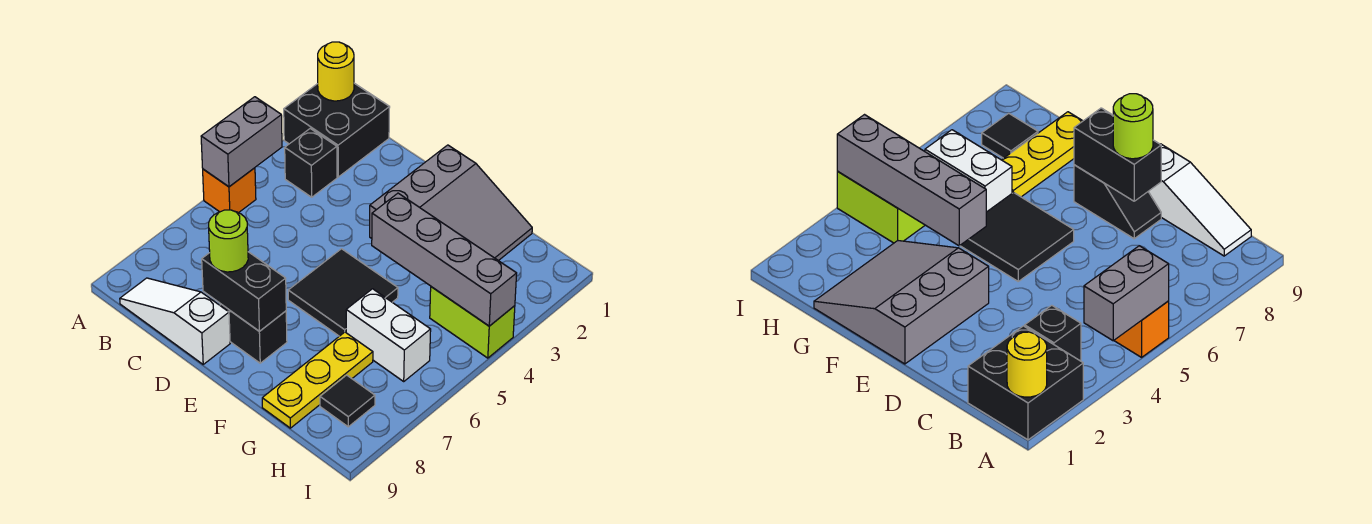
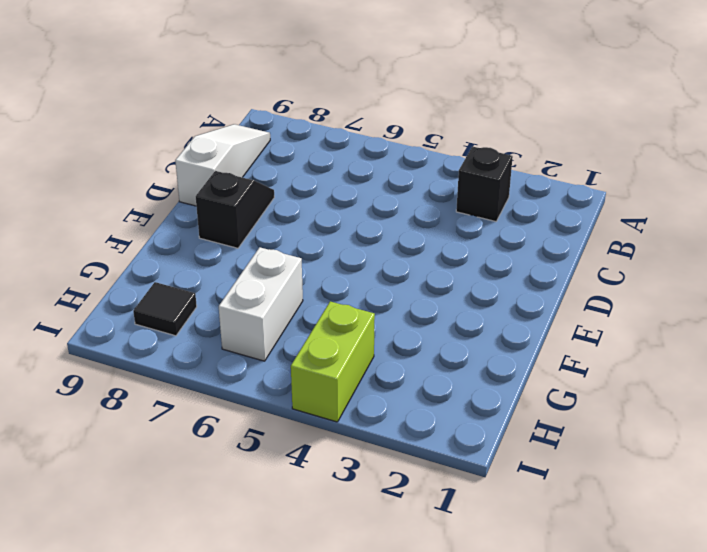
none -> black brick A1:B2 level 1
none -> orange brick A5 level 1
none -> grey slope E1:G3 level 1 top E

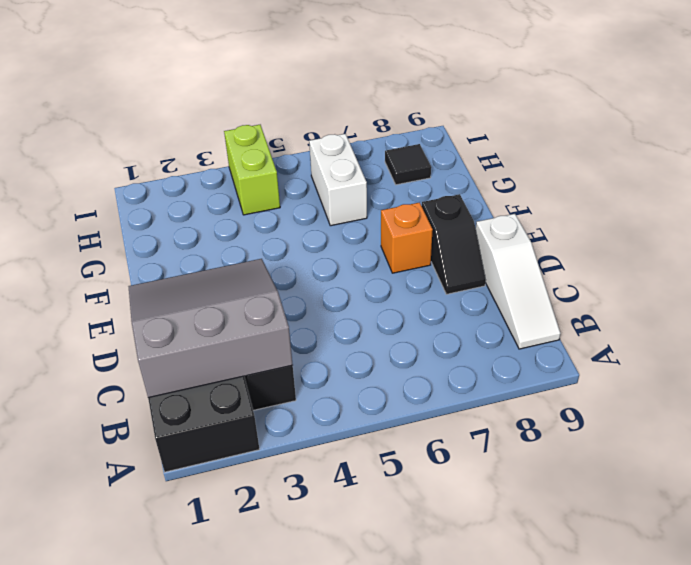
grey slope B1:D3 level 2 top B -> grey slope E1:G3 level 1 top E
orange brick E7 level 1 -> orange brick A5 level 1
none -> black tile E5:F6 level 1
none -> yellow plate G7:G9 level 1
none -> yellow round brick A1 level 2

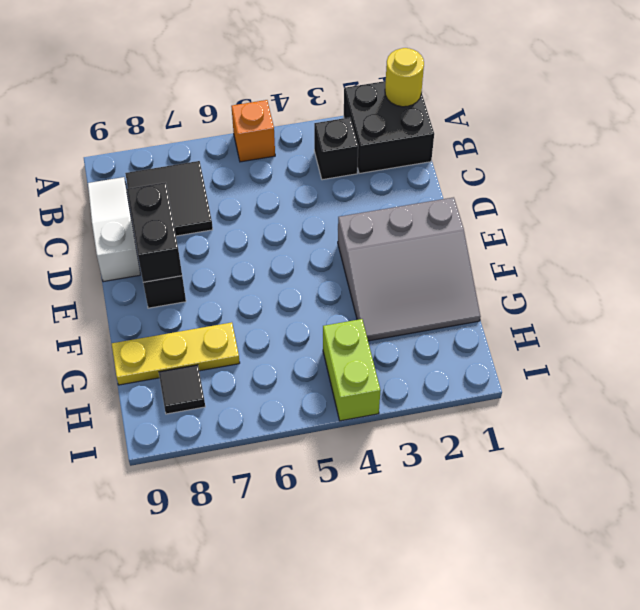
black tile B7:C8 level 1 -> black tile E5:F6 level 1
none -> white brick G6:H6 level 1
none -> grey brick A4:A5 level 2
none -> grey brick F4:I4 level 2

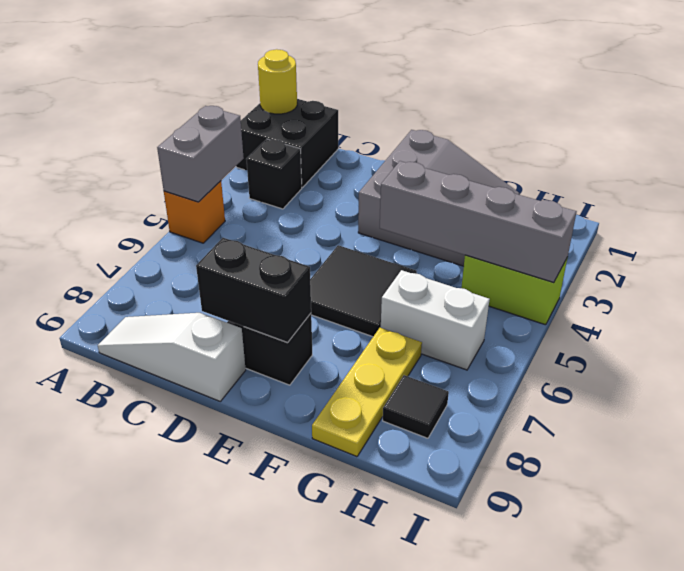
none -> lime round brick D8 level 3

